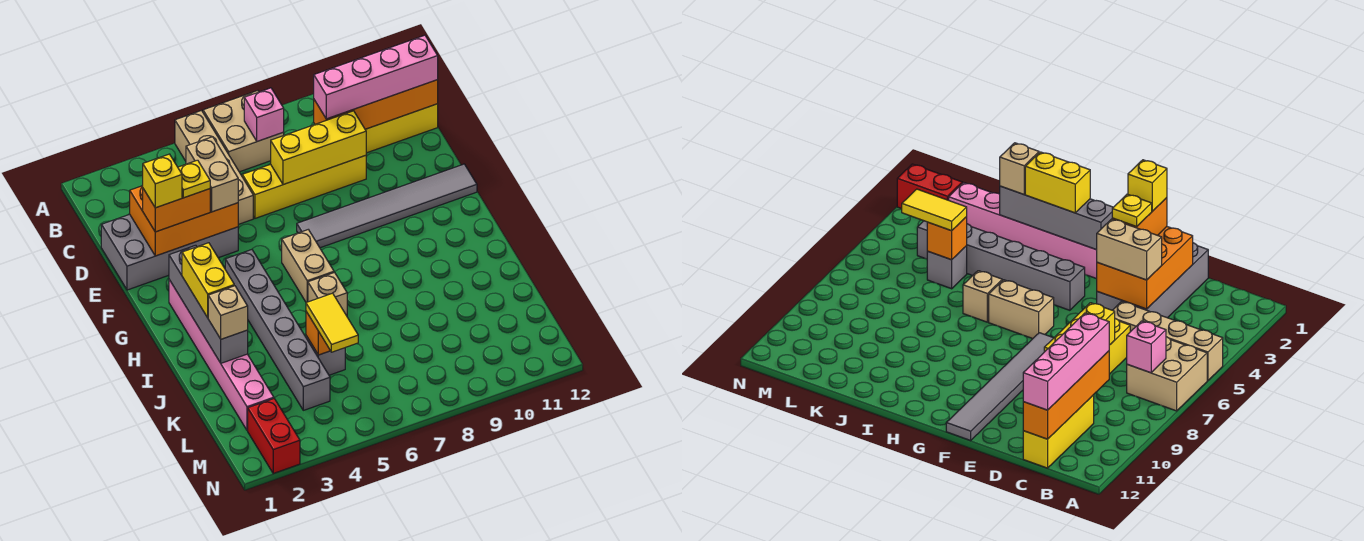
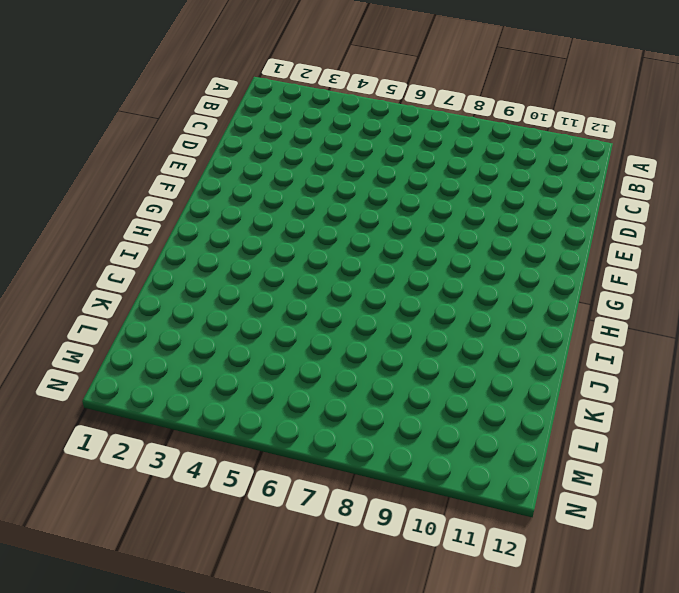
none -> tan brick A5:D5 level 1
none -> tan brick A6:B7 level 1
none -> yellow brick C10:C12 level 1

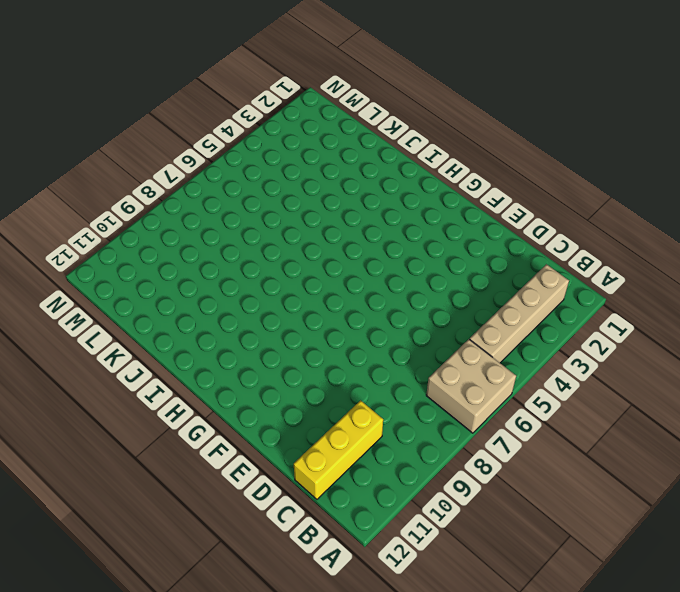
tan brick B2:B5 level 1 -> tan brick A5:D5 level 1
none -> grey brick D1:E4 level 1
none -> yellow brick D6:D9 level 1
none -> grey tile F7:F12 level 1

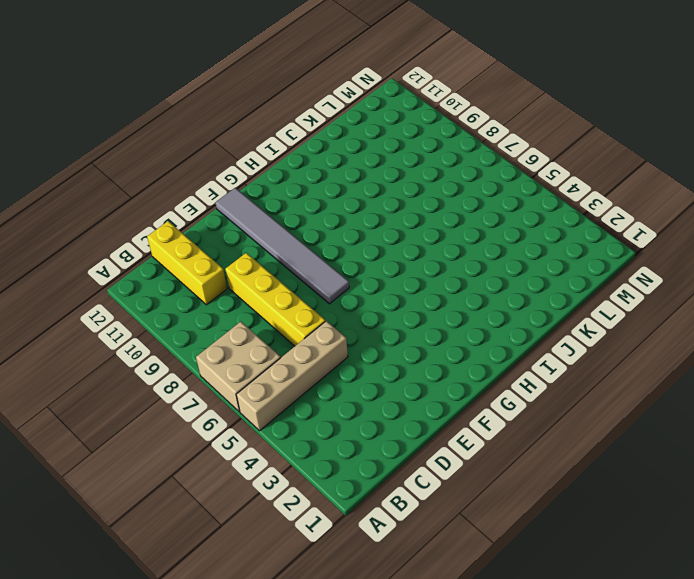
none -> grey brick D1:E4 level 1
none -> pink brick G2:L2 level 1
none -> grey brick G4:L4 level 1

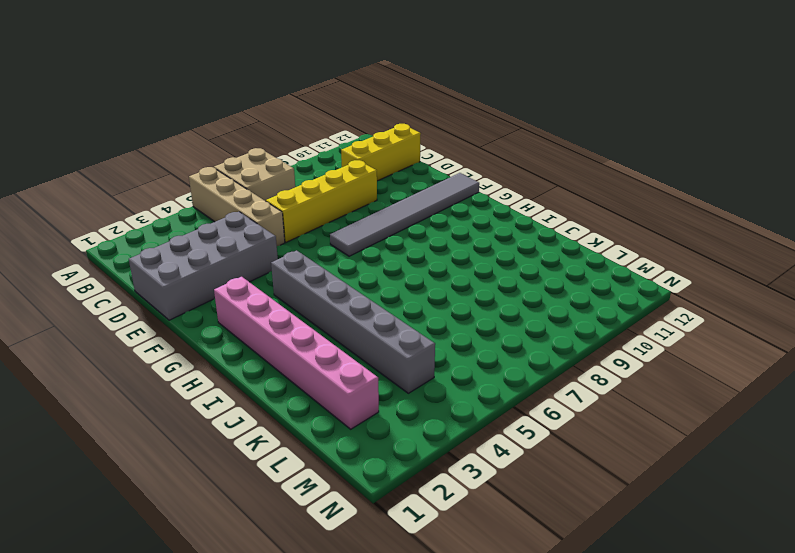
none -> tan brick G6:H6 level 1
none -> tan brick I6 level 1
none -> grey brick K5 level 1

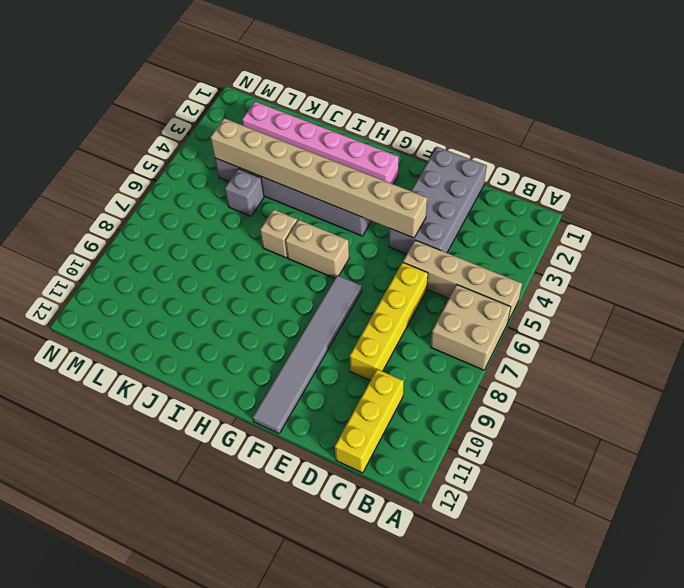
tan brick E4:L4 level 2 -> orange brick D2:E4 level 2
none -> red brick M2:N2 level 1
none -> pink brick B7 level 2
none -> orange brick C9:C12 level 2

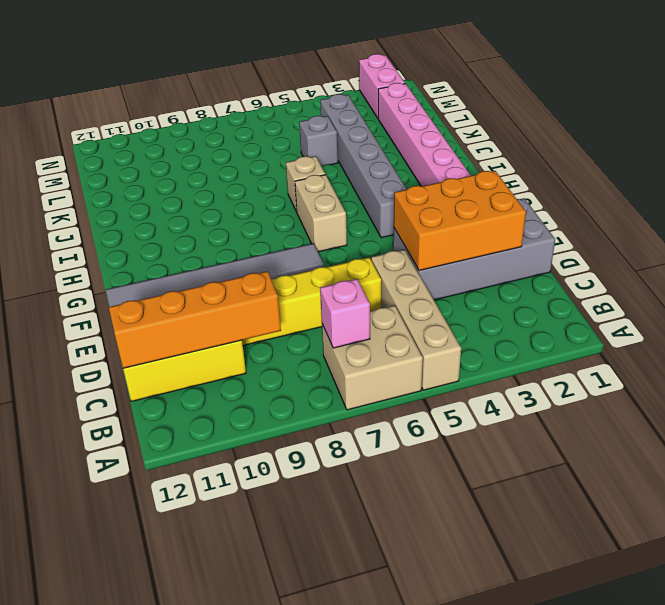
pink brick M2:N2 level 1 -> red brick M2:N2 level 1
none -> yellow brick D7:D9 level 2
none -> grey brick G2:J2 level 2
none -> orange brick K5 level 2

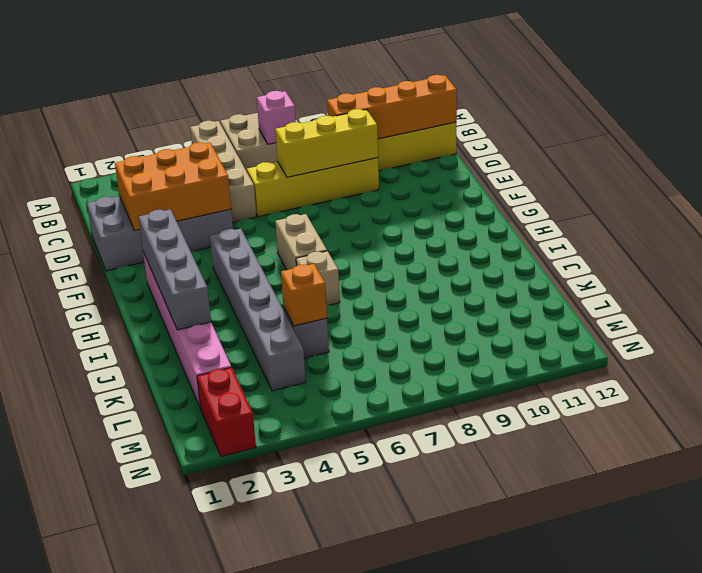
none -> grey tile F7:F12 level 1
none -> pink brick C9:C12 level 3
none -> tan brick D4:E4 level 3

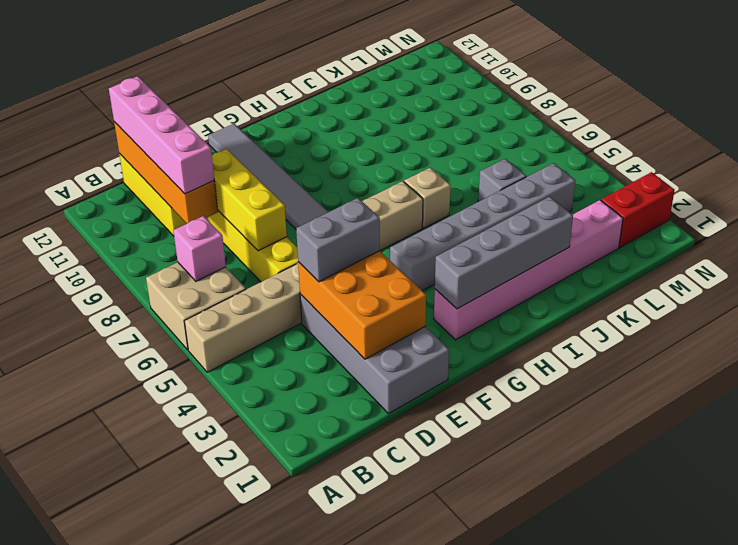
grey brick D4:E4 level 3 -> tan brick D4:E4 level 3
none -> orange brick K5 level 2
none -> orange brick E2:E3 level 3
none -> yellow brick H2:I2 level 3

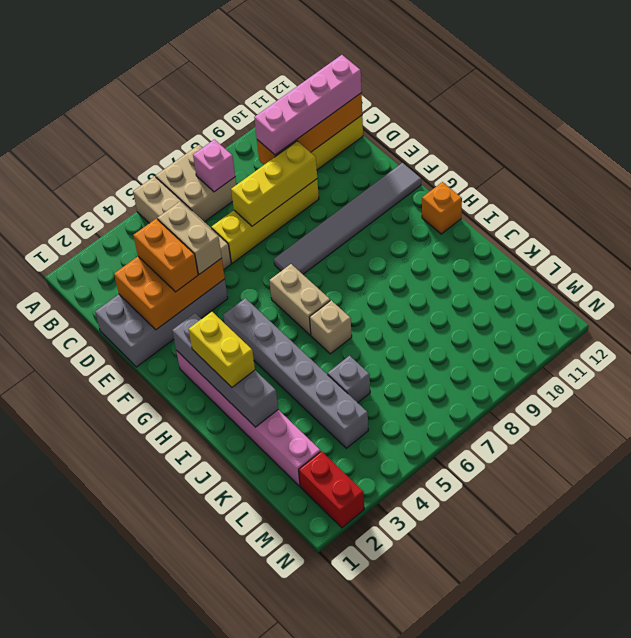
orange brick D3:E3 level 3 -> orange brick E2:E3 level 3
orange brick H12 level 1 -> orange brick K5 level 2
none -> tan brick J2 level 3
none -> yellow tile K5:L5 level 3
none -> yellow brick E2 level 4

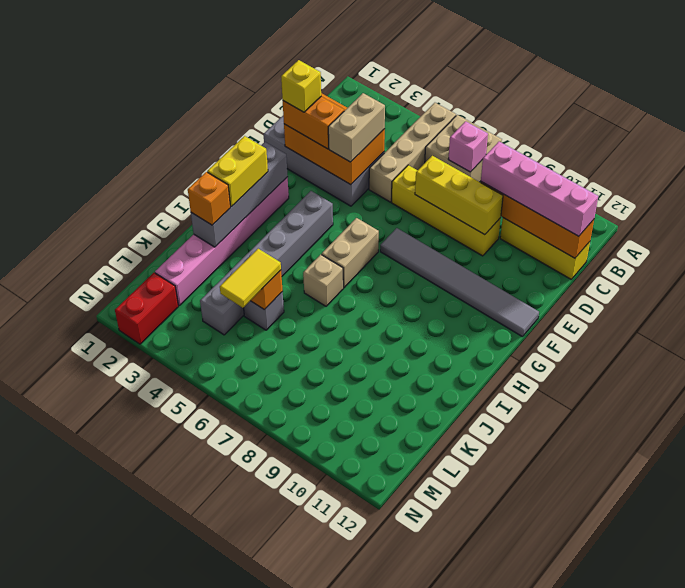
orange brick J2 level 3 -> tan brick J2 level 3
none -> yellow plate E3 level 4

